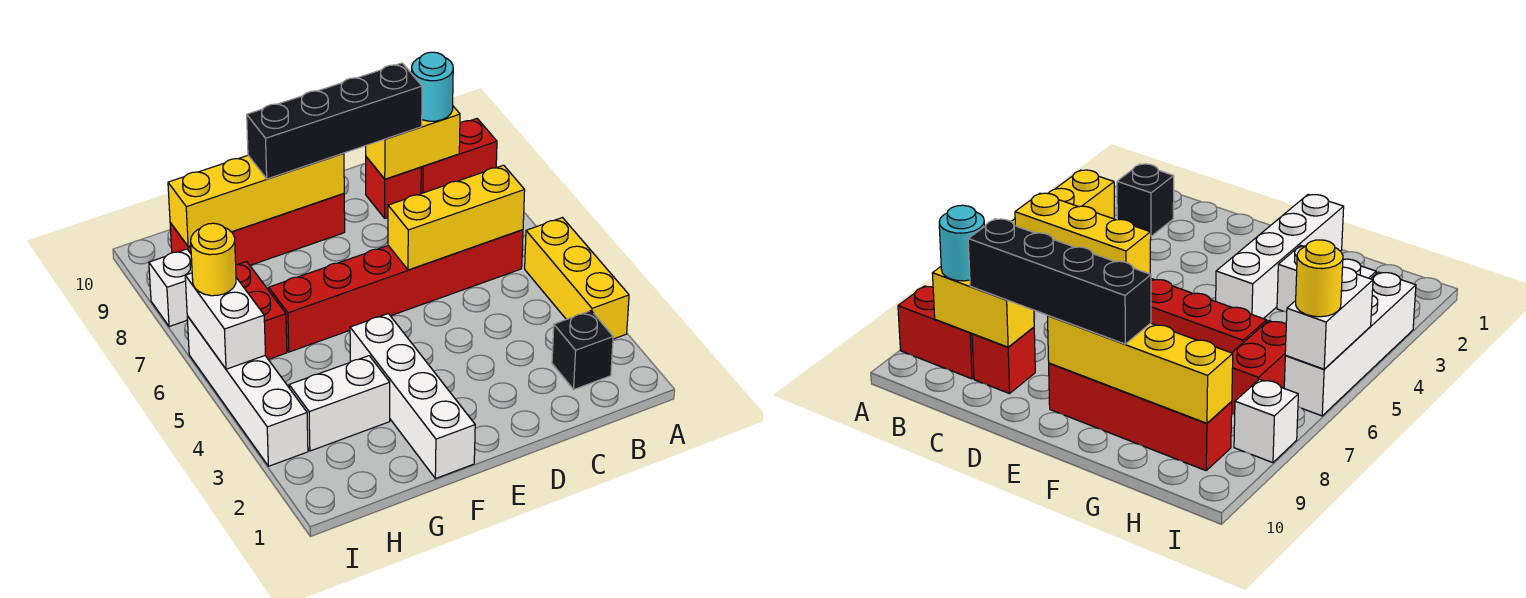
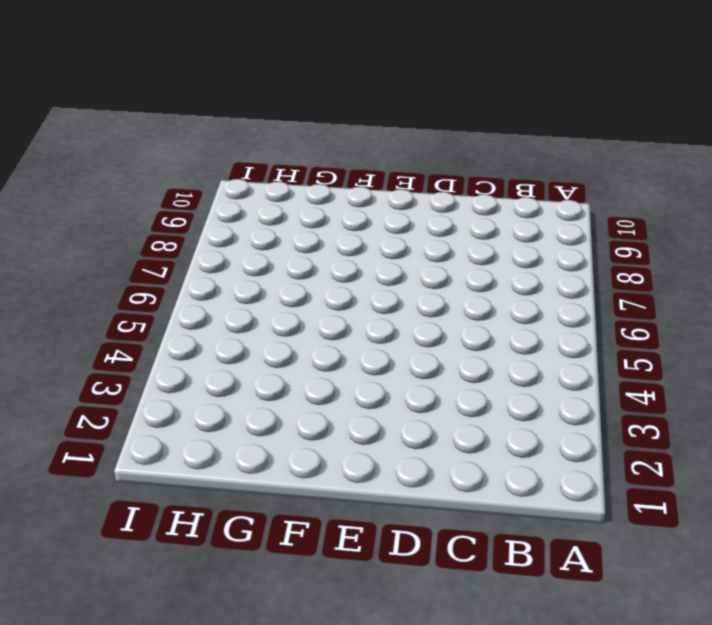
none -> yellow brick A3:A5 level 1
none -> red brick A9:B9 level 1
none -> black brick B2 level 1

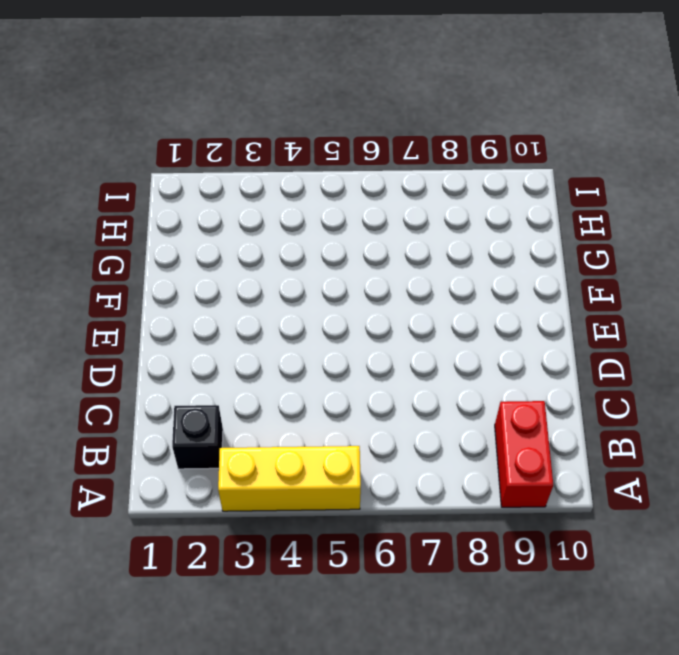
none -> red brick B6:G6 level 1
none -> red brick C9 level 1
none -> red brick E9:H9 level 1

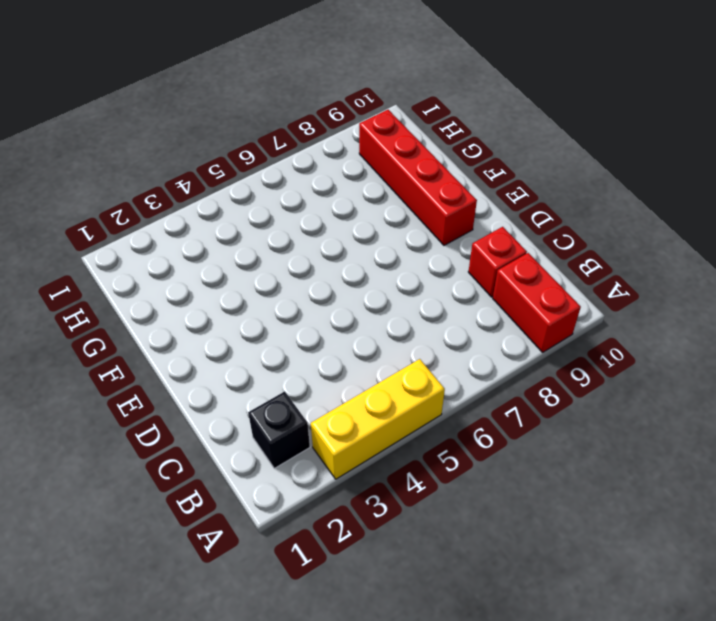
none -> red brick B6:G6 level 1
none -> white brick F1:F4 level 1
none -> white brick G3:H3 level 1

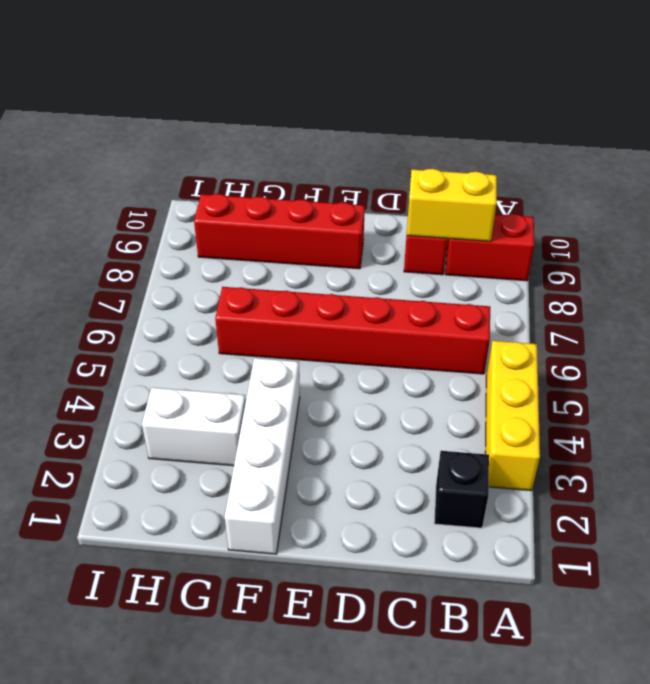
none -> red brick H6:H7 level 1
none -> white brick I3:I6 level 1
none -> white brick I8 level 1

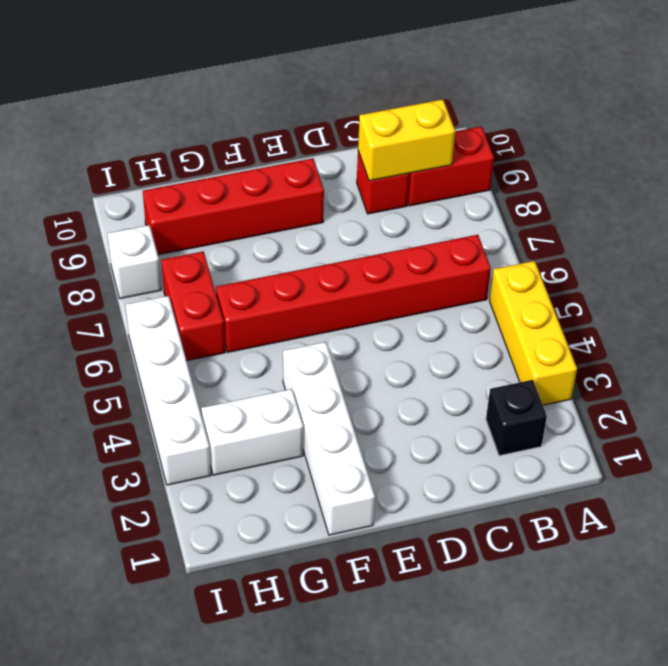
none -> yellow brick B6:D6 level 2
none -> yellow brick E9:H9 level 2
none -> white brick I5:I6 level 2

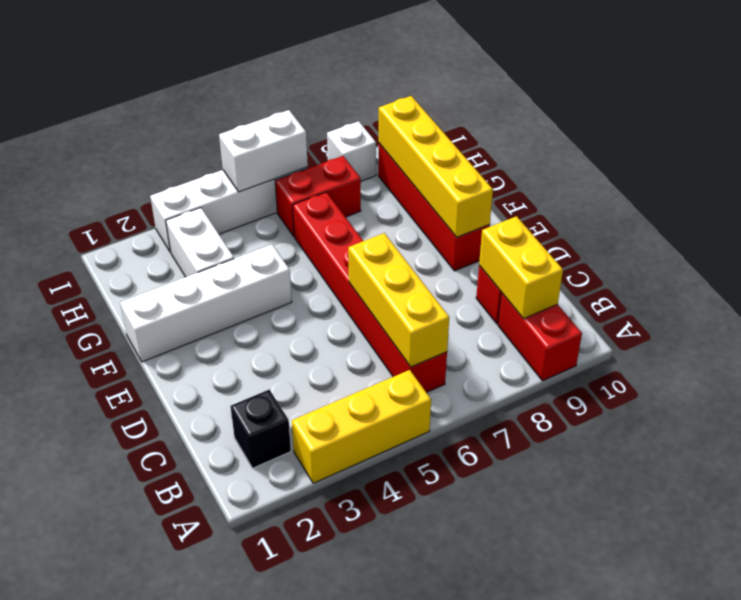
none -> cyan round brick B9 level 3
none -> black brick C9:F9 level 3
none -> yellow round brick I6 level 3

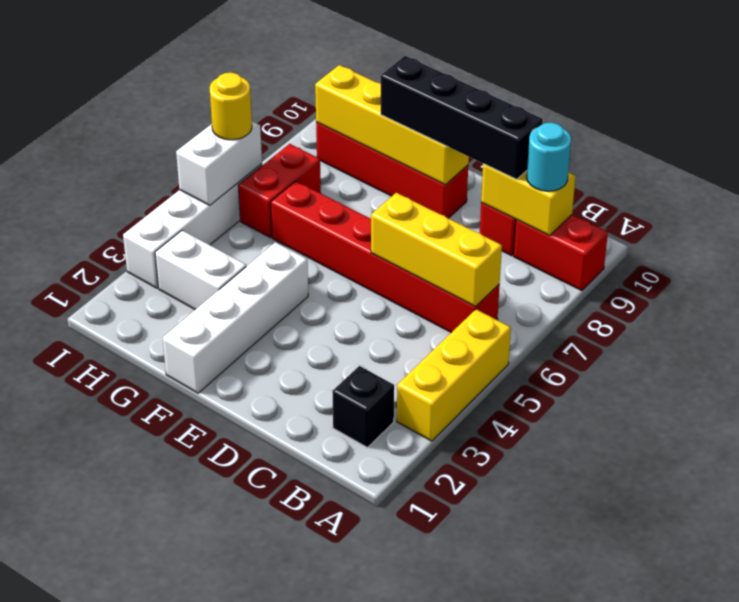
none -> white brick I8 level 1

